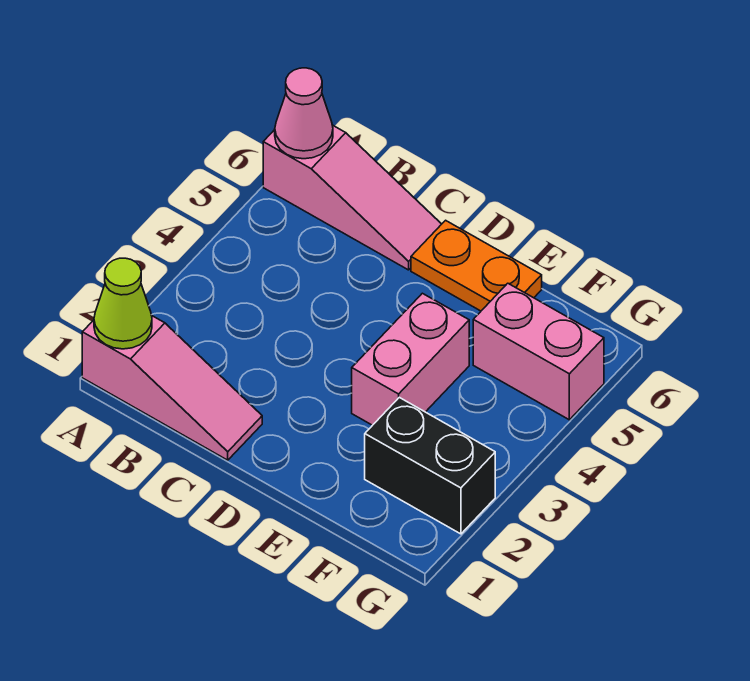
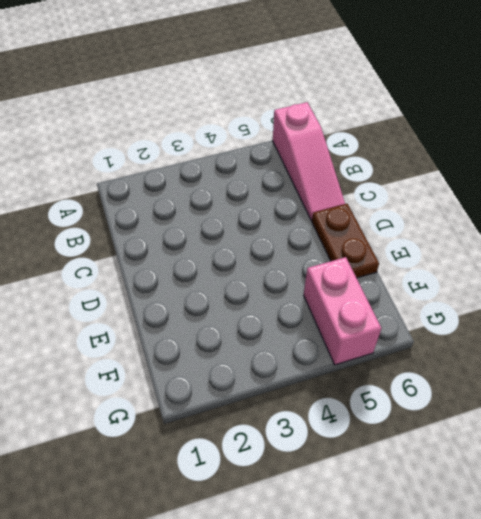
brown plate D6:E6 level 1 -> orange plate D6:E6 level 1
none -> pink slope A1:C1 level 1 top A
none -> pink brick E3:E4 level 1

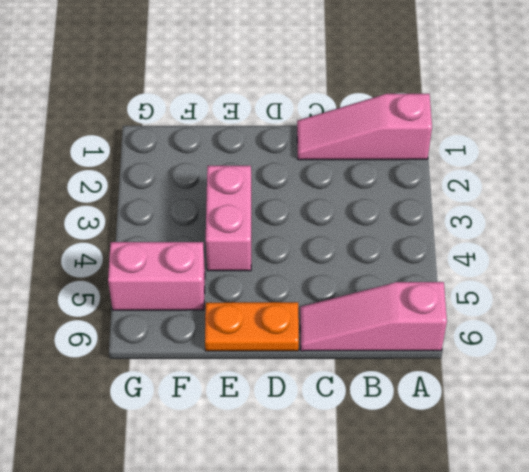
none -> black brick F2:G2 level 1
none -> lime cone A1 level 2

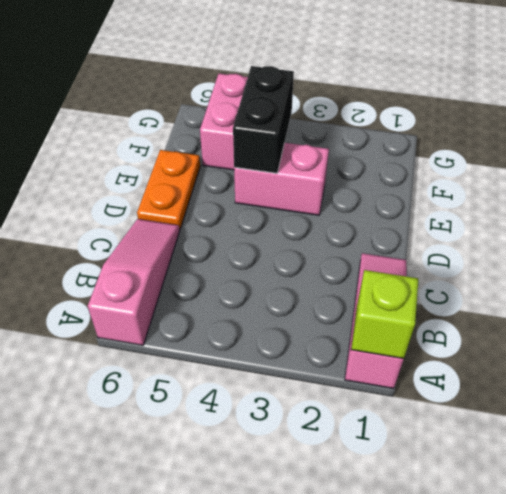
lime brick A1 level 2 -> lime cone A1 level 2
black brick E4:F4 level 2 -> black brick F2:G2 level 1
none -> pink cone A6 level 2

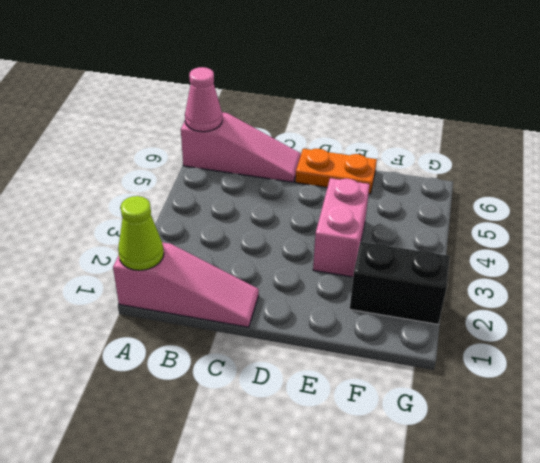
none -> pink brick F5:G5 level 1

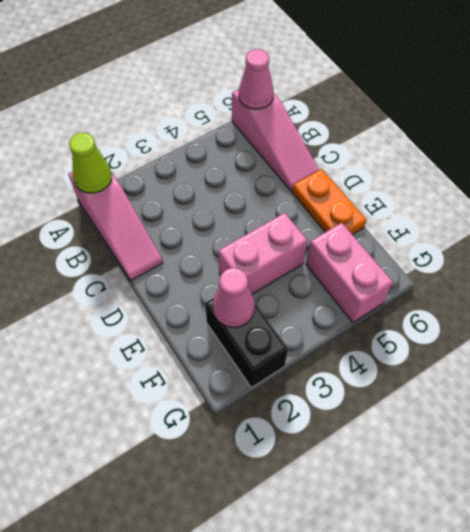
pink cone F2 level 2 -> none

